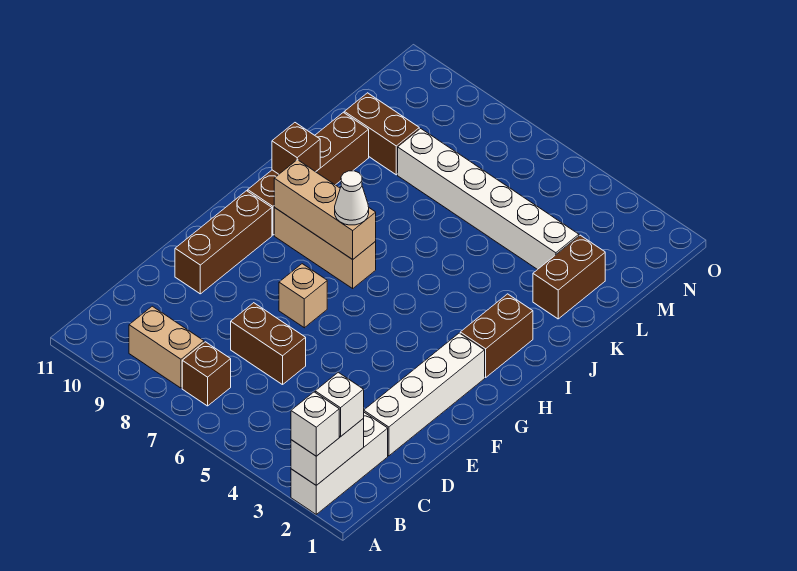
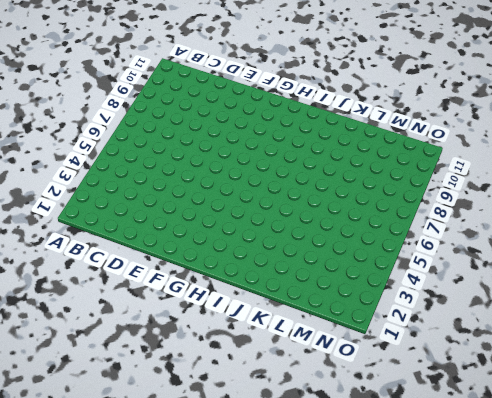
none -> white brick A2:C2 level 1
none -> brown brick B7 level 1
none -> tan brick B8:B9 level 1

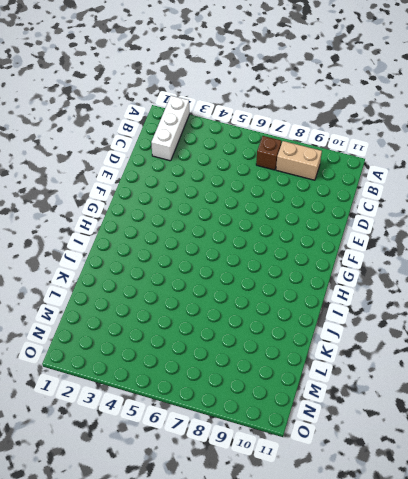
none -> white brick D2:G2 level 1
none -> brown brick D6:D7 level 1
none -> brown brick E10:G10 level 1

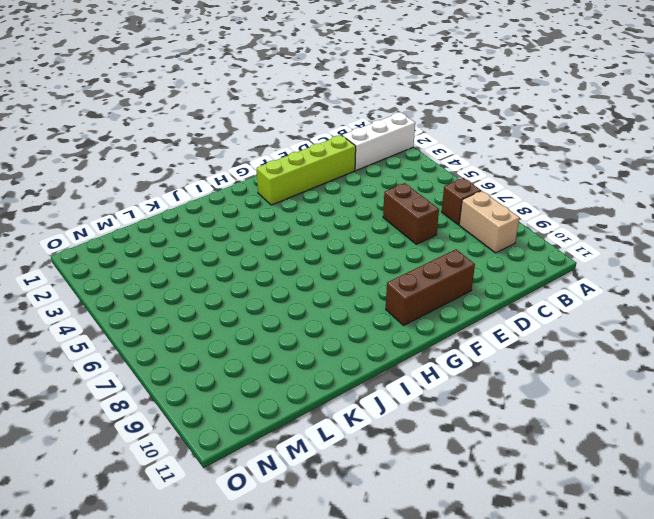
lime brick D2:G2 level 1 -> white brick D2:G2 level 1
none -> tan brick F7 level 1
none -> brown brick H2:I2 level 1
none -> tan brick H7:H9 level 1

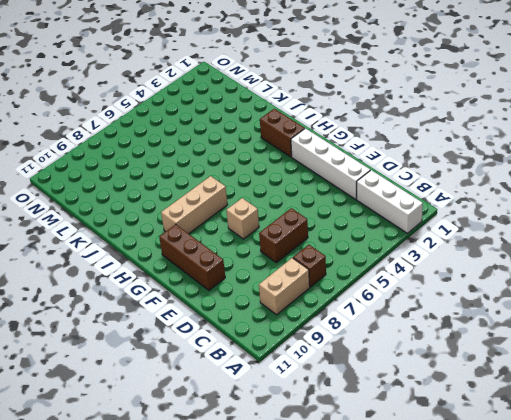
none -> brown brick H10:K10 level 1
none -> brown brick K2:L2 level 1
none -> white brick L3:L8 level 1

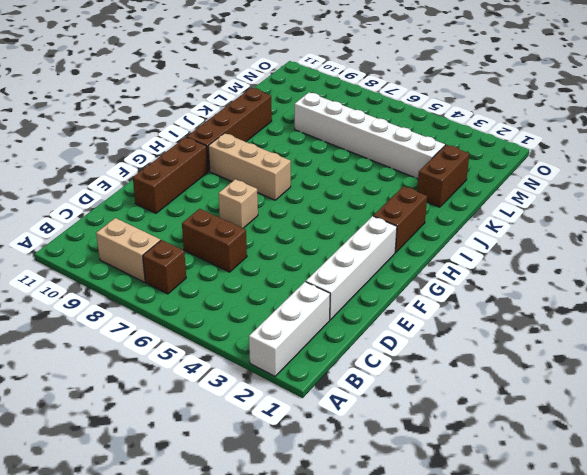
none -> brown brick L9:L10 level 1
none -> white brick A2:B2 level 2
none -> tan brick H7:H9 level 2

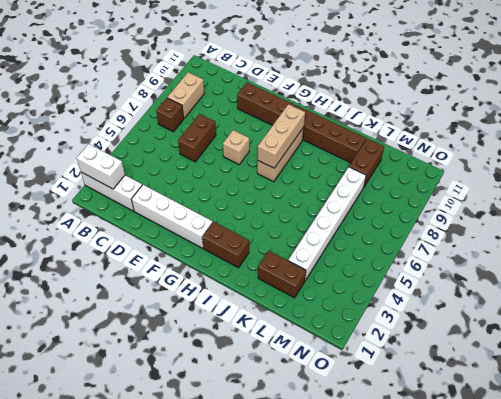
none -> brown brick I10 level 2
none -> white brick A2 level 3
none -> white brick B2 level 3

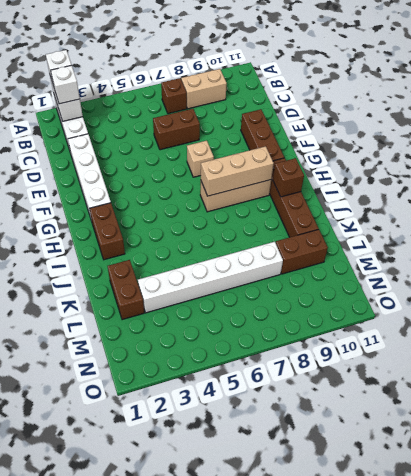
none -> white cone H7 level 3

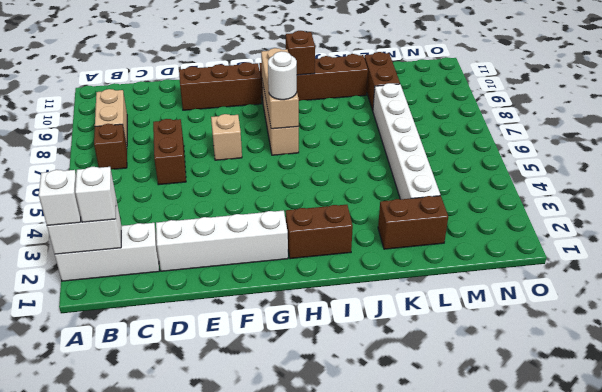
white round brick H7 level 3 -> white cone H7 level 3

